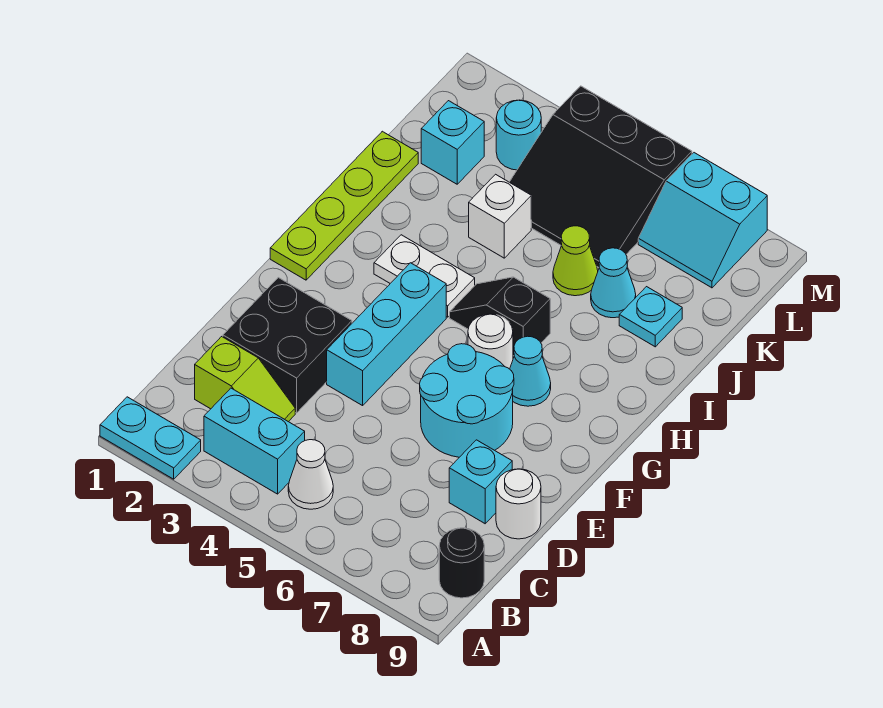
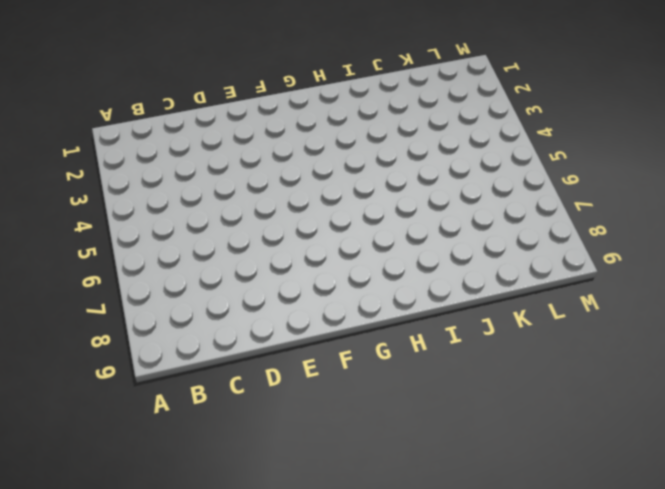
none -> cyan plate A1:A2 level 1
none -> cyan brick B3:B4 level 1
none -> white cone B5 level 1

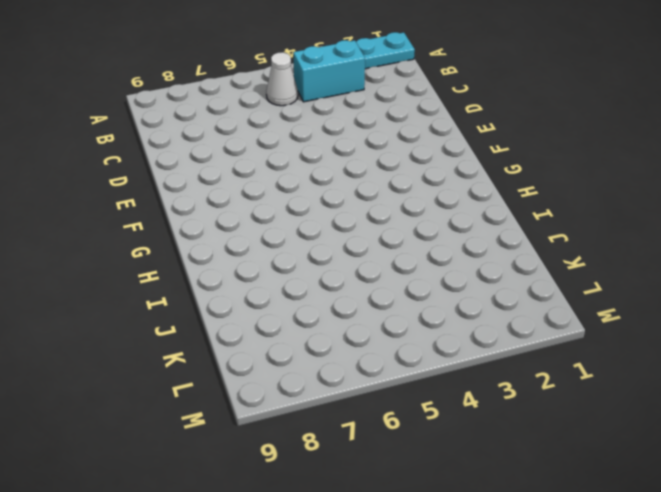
none -> black round brick B9 level 1
none -> lime slope C2:C3 level 1 top 2
none -> black brick D2:E3 level 1

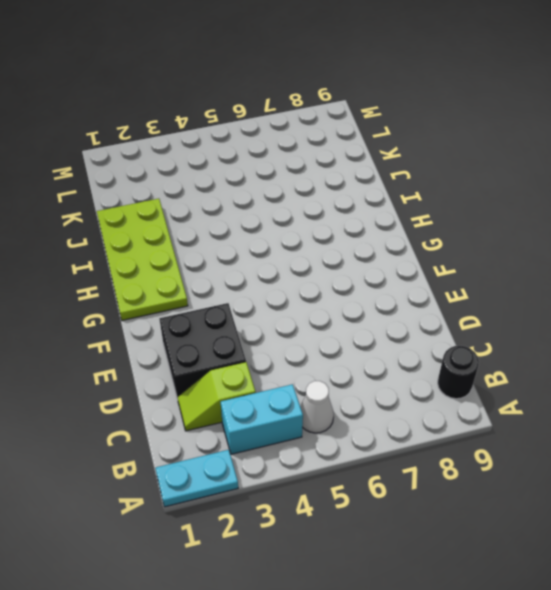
lime slope C2:C3 level 1 top 3 -> lime slope C2:C3 level 1 top 2
lime plate G1:J2 level 1 -> lime plate G1:J1 level 1
none -> cyan brick D8 level 1
none -> white round brick D9 level 1
none -> cyan brick E4:G4 level 1

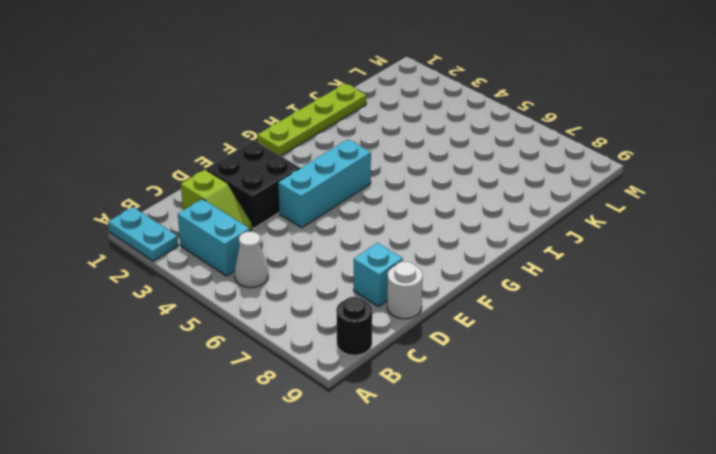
none -> cyan round brick E6:F7 level 1
none -> white round brick G6 level 1
none -> cyan cone G7 level 1

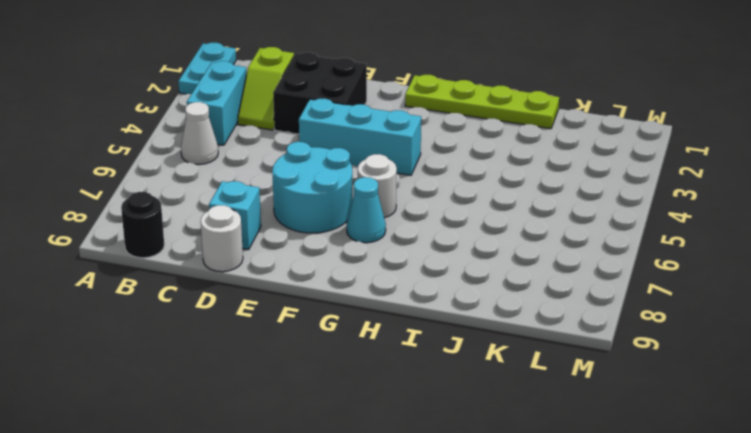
none -> white plate H3:H4 level 1
none -> black slope H5:H6 level 1 top 6
none -> white brick J4 level 1

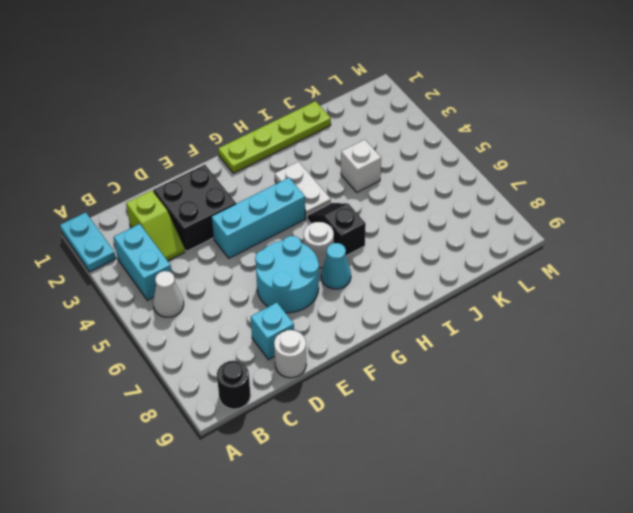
none -> lime cone J6 level 1
none -> cyan cone J7 level 1
none -> cyan plate J8 level 1

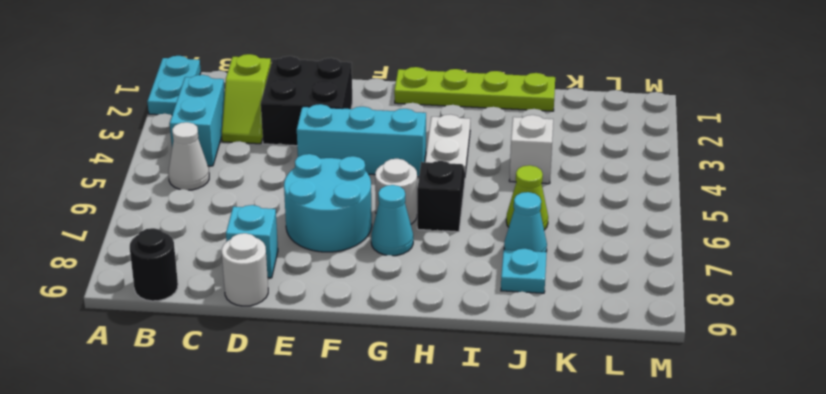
none -> cyan brick K2 level 1
none -> black slope K4:M6 level 1 top M
none -> cyan round brick L3 level 1

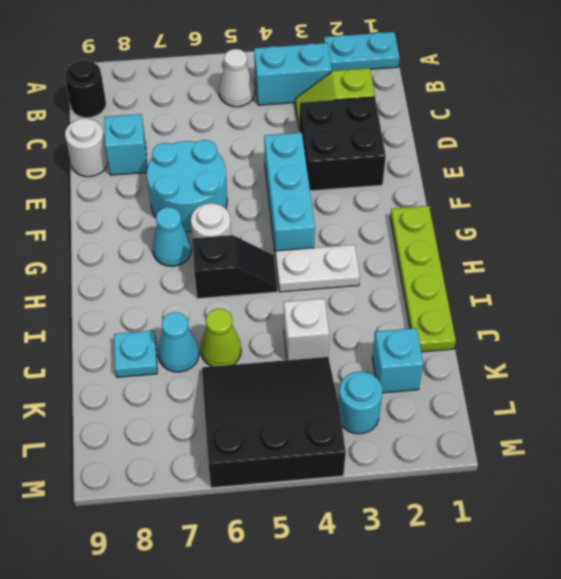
none -> cyan slope L7:M8 level 1 top M

